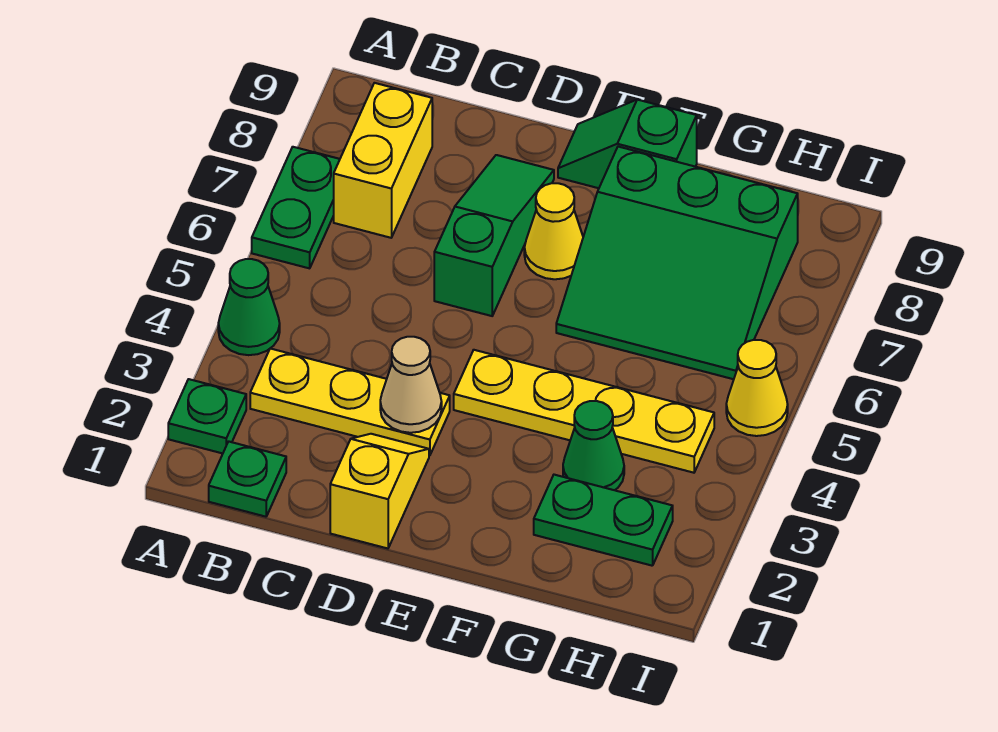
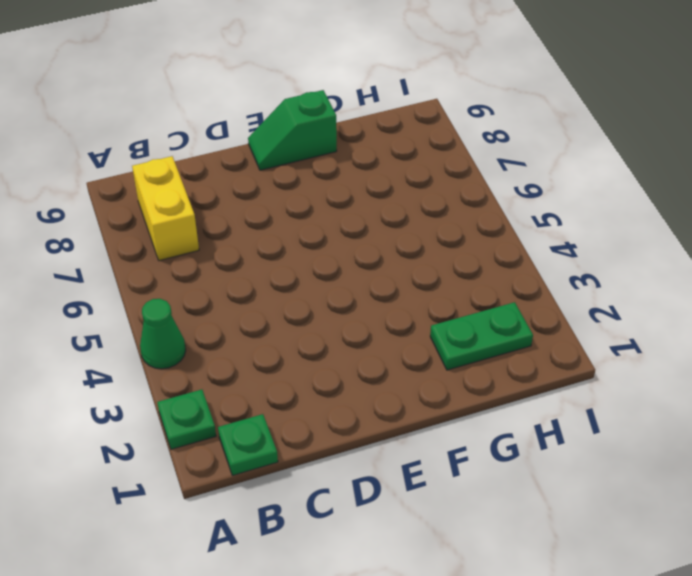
none -> green plate A6:A7 level 1
none -> yellow plate B3:D3 level 1
none -> yellow slope D1:D2 level 1 top 1

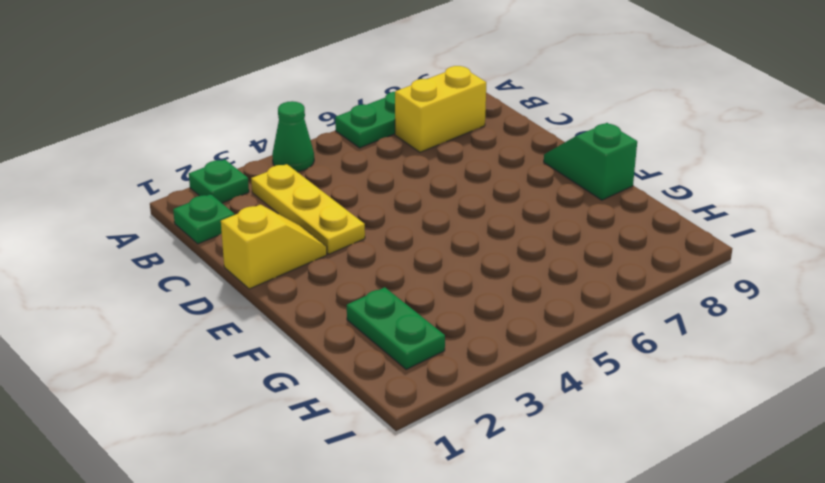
none -> green slope D6:D8 level 1 top 6
none -> yellow plate E4:H4 level 1
none -> yellow cone E7 level 1

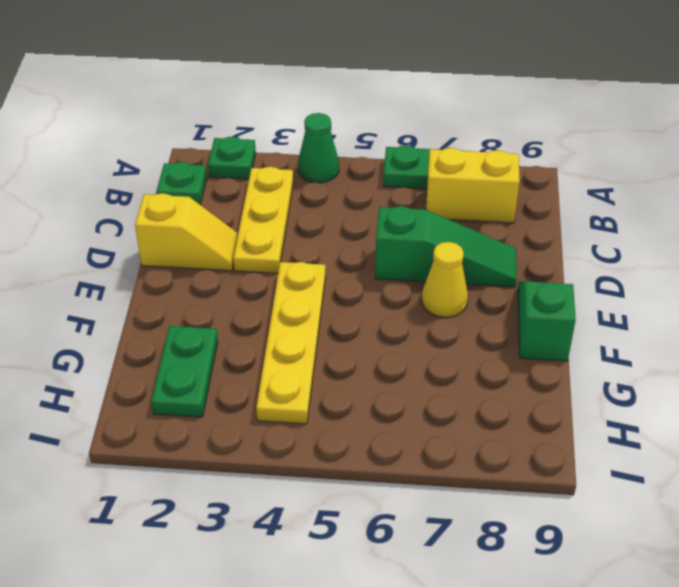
none -> green slope F6:H8 level 1 top 8
none -> green cone G3 level 1
none -> yellow cone I5 level 1

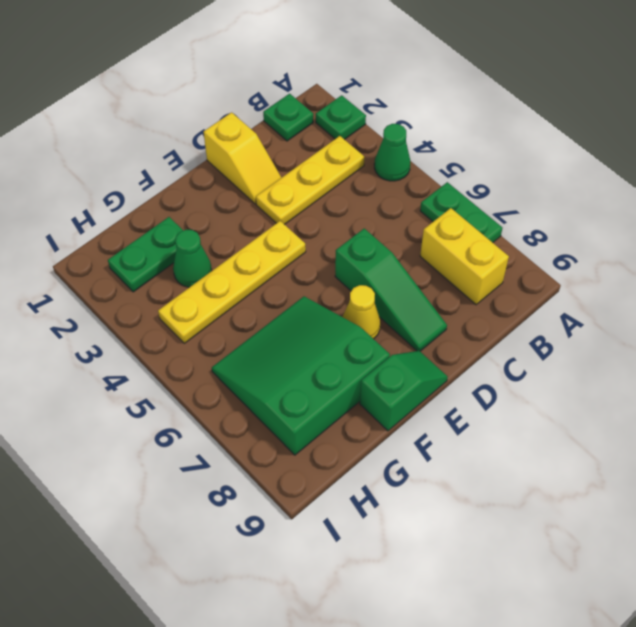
none -> yellow cone I5 level 1
none -> tan cone D3 level 2

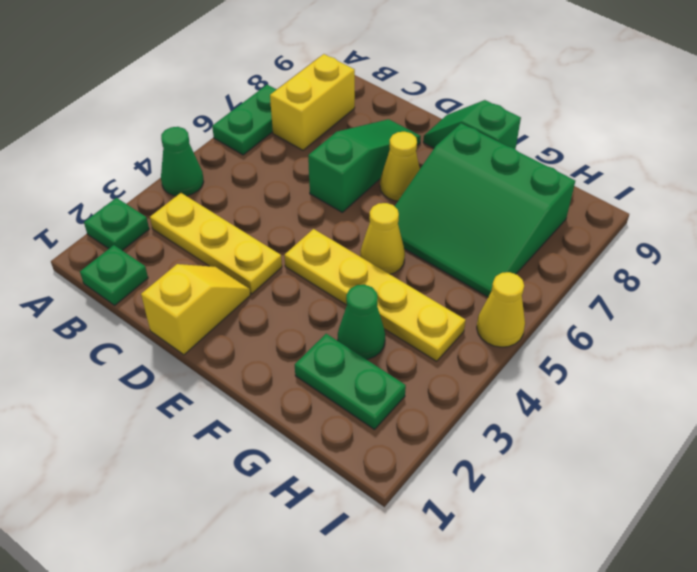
yellow cone F5 level 1 -> none
none -> tan cone D3 level 2

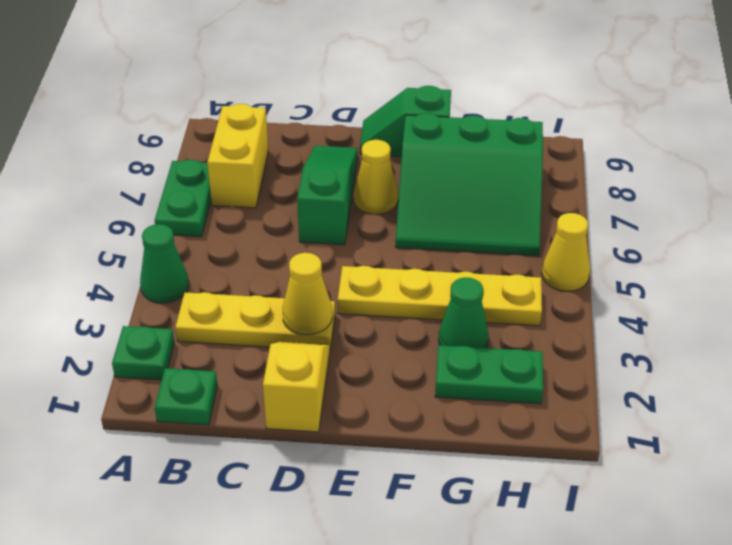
yellow cone D3 level 2 -> tan cone D3 level 2

